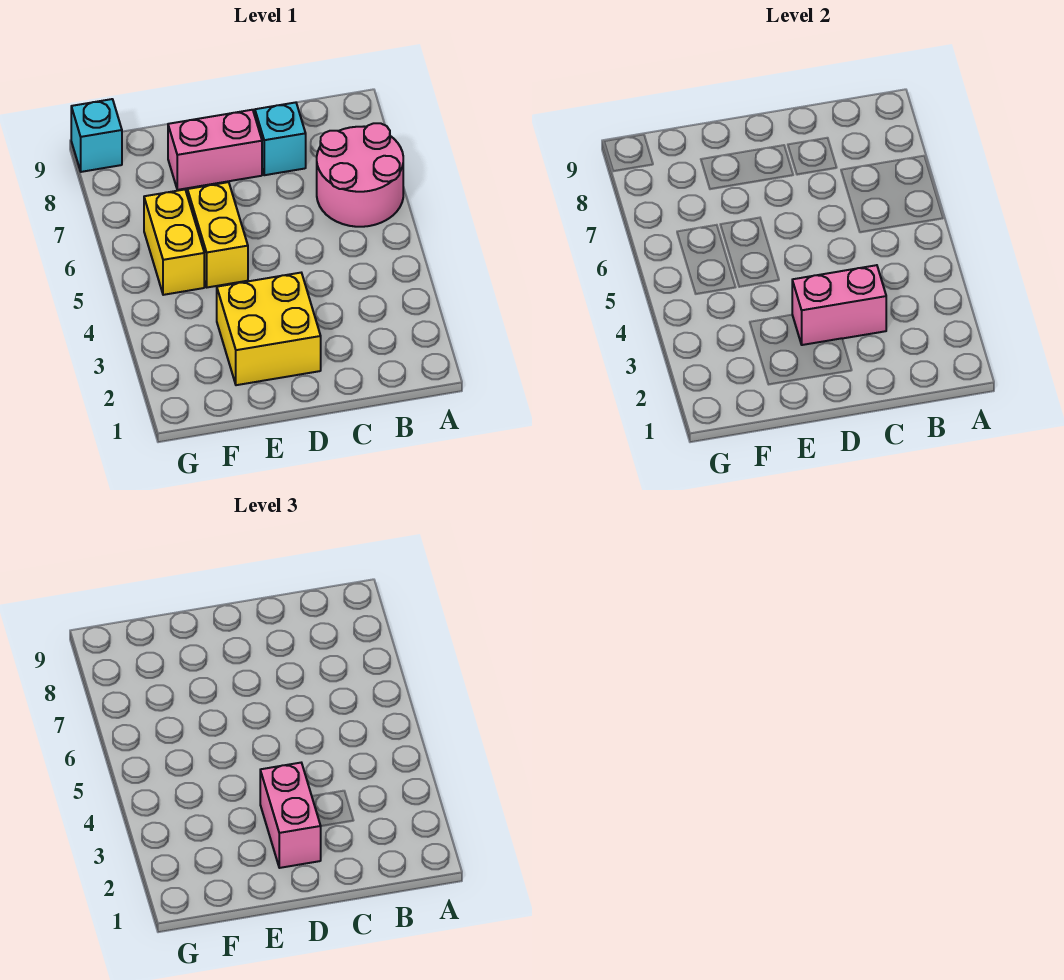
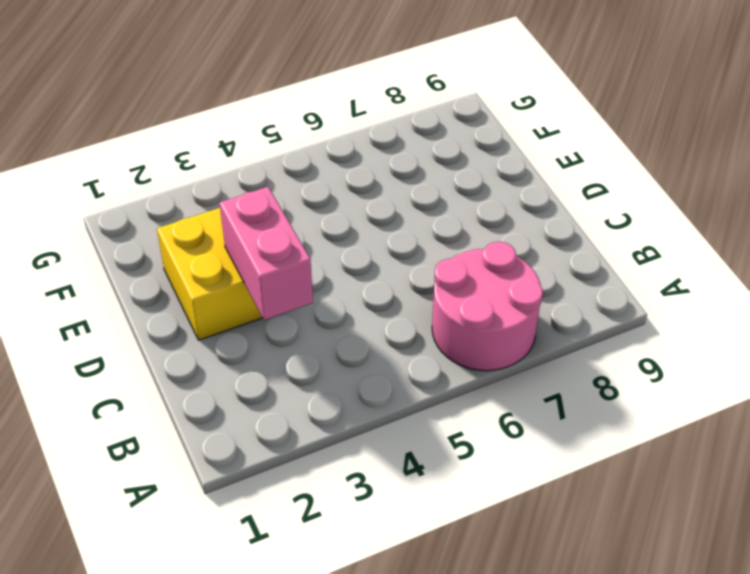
none -> cyan brick C8 level 1
none -> pink brick D8:E8 level 1

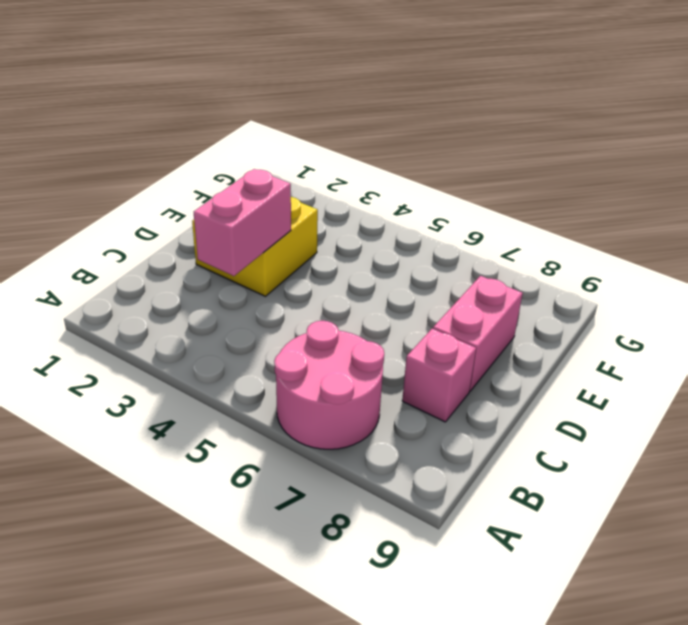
pink brick C8 level 1 -> cyan brick C8 level 1
none -> yellow brick E5:E6 level 1
none -> yellow brick F5:F6 level 1

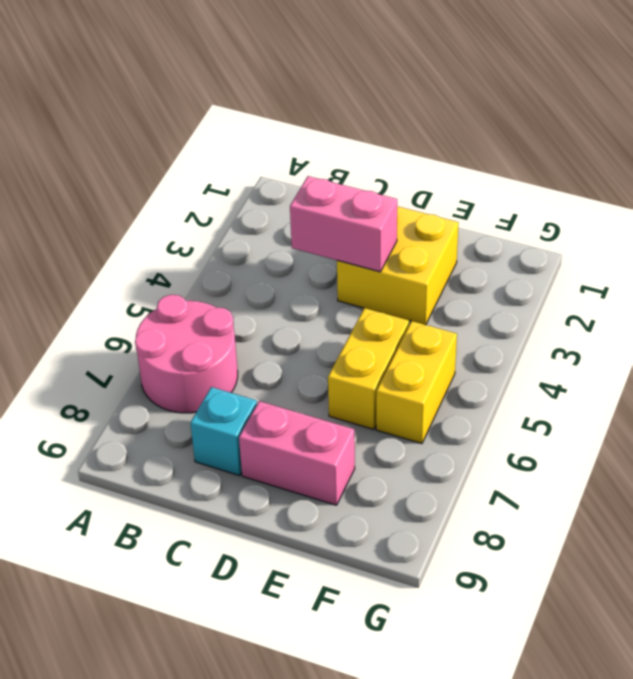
none -> cyan brick G9 level 1
none -> pink brick D2:D3 level 3

